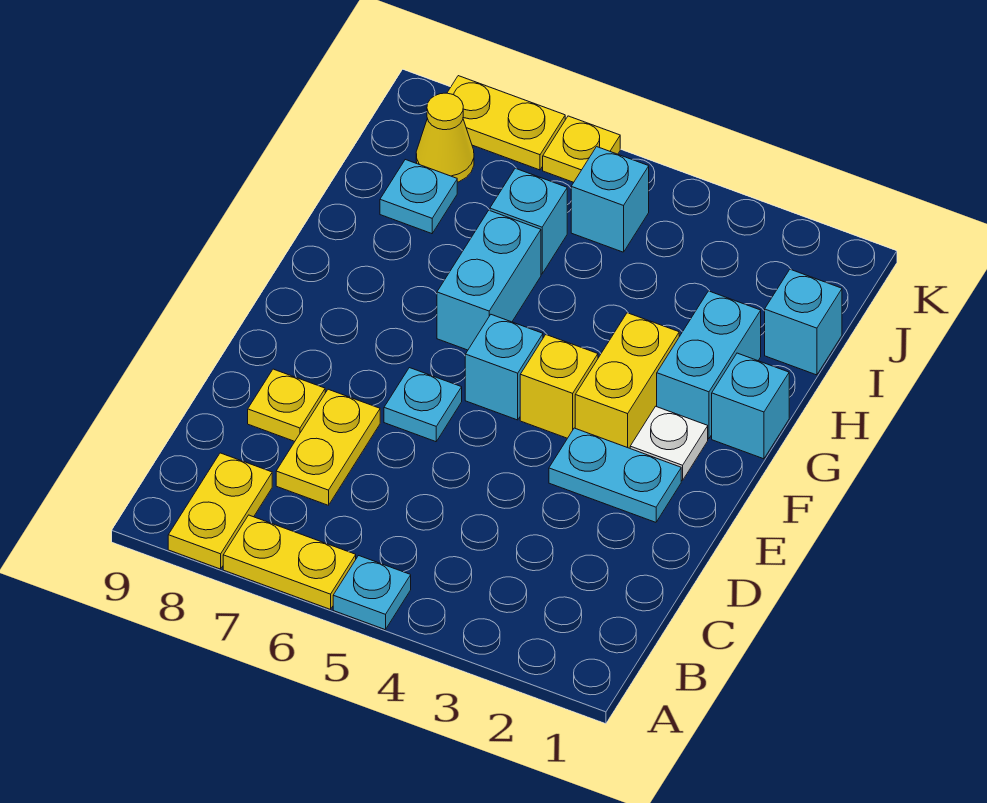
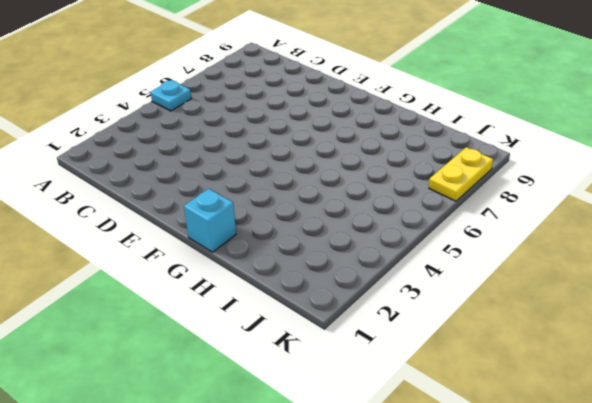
none -> yellow plate A6:A7 level 1
none -> yellow plate A8:B8 level 1
none -> yellow plate C7:D7 level 1

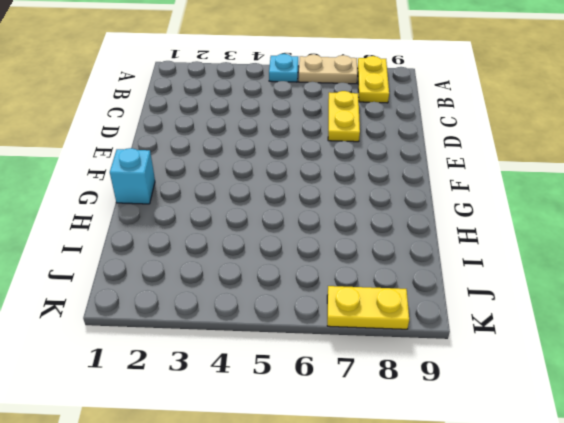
tan plate A6:A7 level 1 -> yellow plate A6:A7 level 1
none -> yellow plate D8 level 1
none -> cyan plate E2:E3 level 1
none -> cyan plate E6 level 1

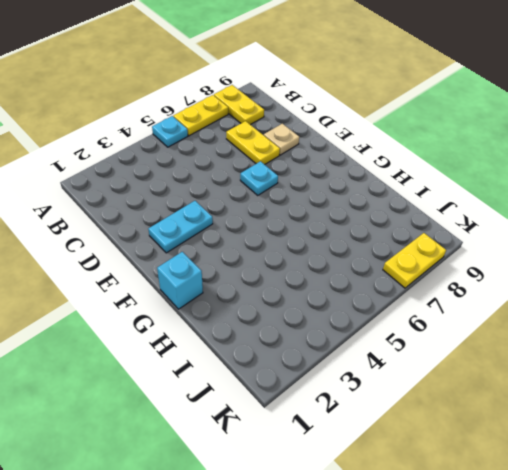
tan plate D8 level 1 -> yellow plate D8 level 1
none -> white plate F2 level 1
none -> yellow brick F3:G3 level 1
none -> yellow brick F4 level 1

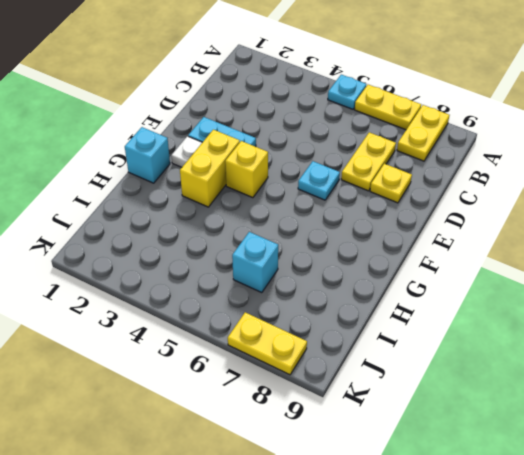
none -> cyan brick F5 level 1
none -> cyan brick G2:H2 level 1
none -> cyan brick G6:H6 level 1

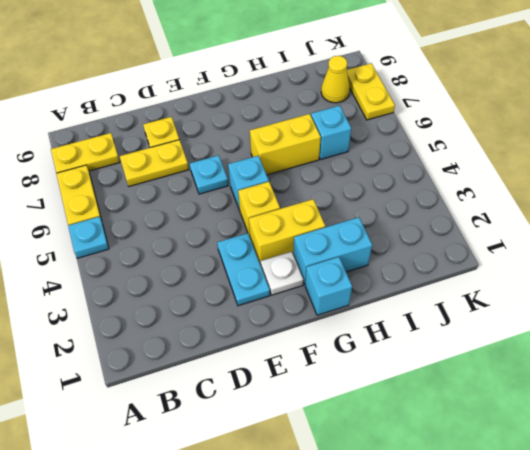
yellow brick G6:H6 level 1 -> cyan brick G6:H6 level 1
none -> cyan brick I1 level 1
none -> cyan plate I8 level 1
none -> cyan brick J5 level 1

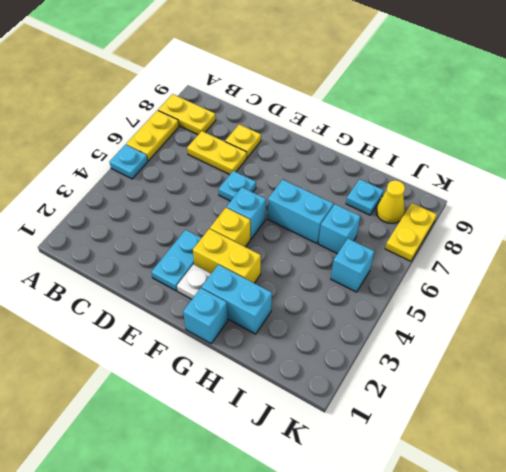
none -> cyan brick I1 level 1
none -> yellow plate K6 level 1

